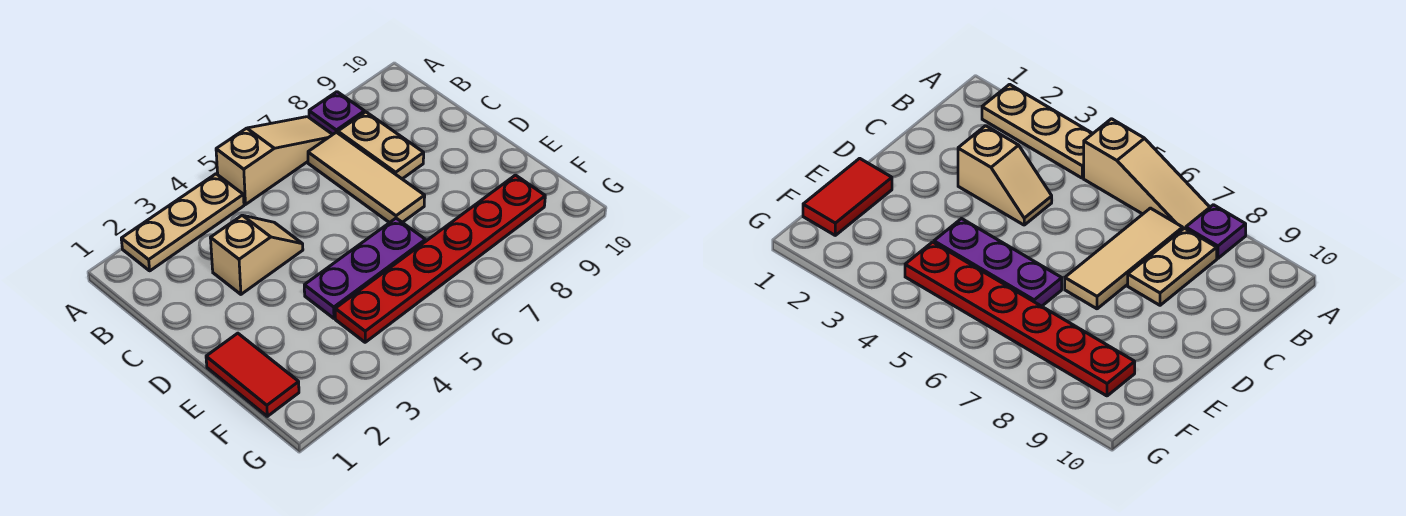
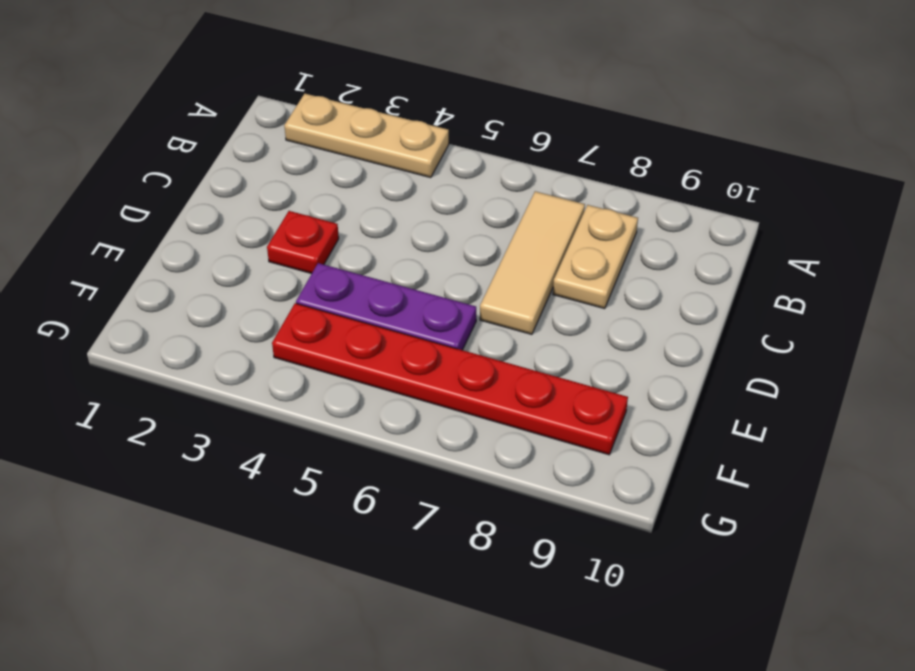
red plate D3 level 1 -> none
none -> tan slope A5:A7 level 1 top 5
none -> purple plate A8 level 1

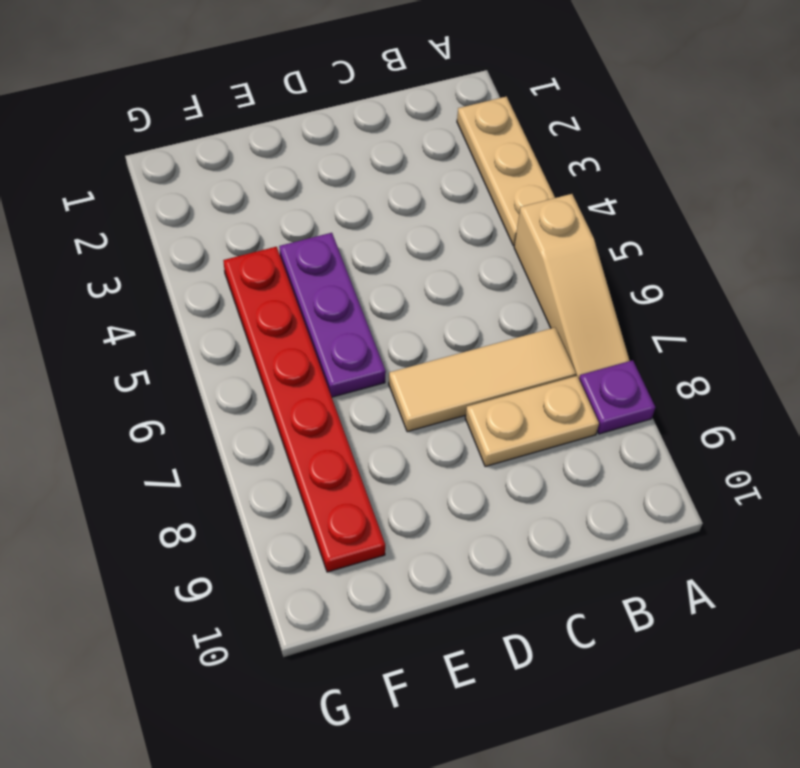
none -> tan slope C3:C4 level 1 top 3
none -> red tile E1:F1 level 1

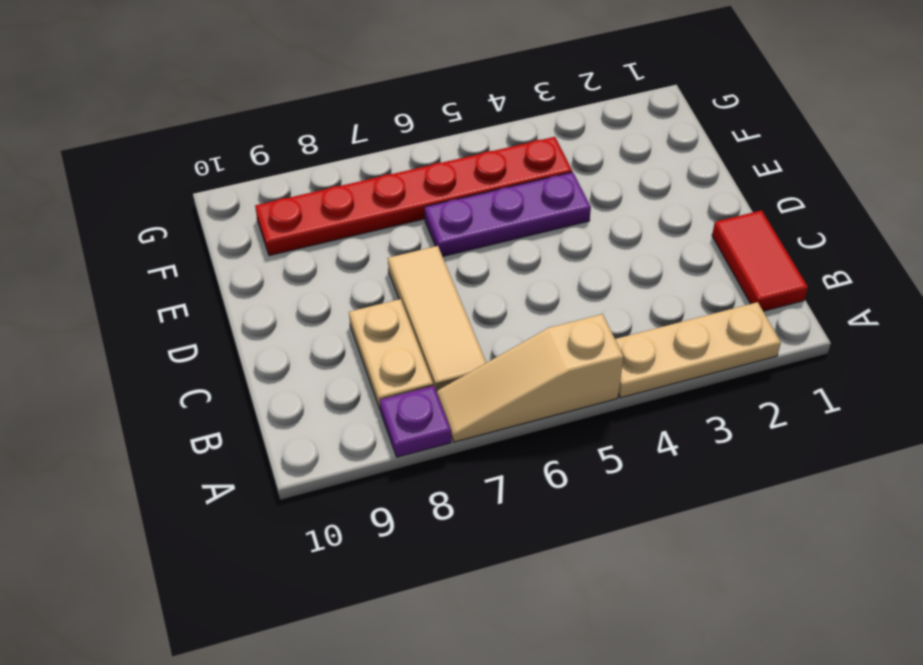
red tile B1:C1 level 1 -> red tile E1:F1 level 1
none -> tan slope C3:C4 level 1 top 3

